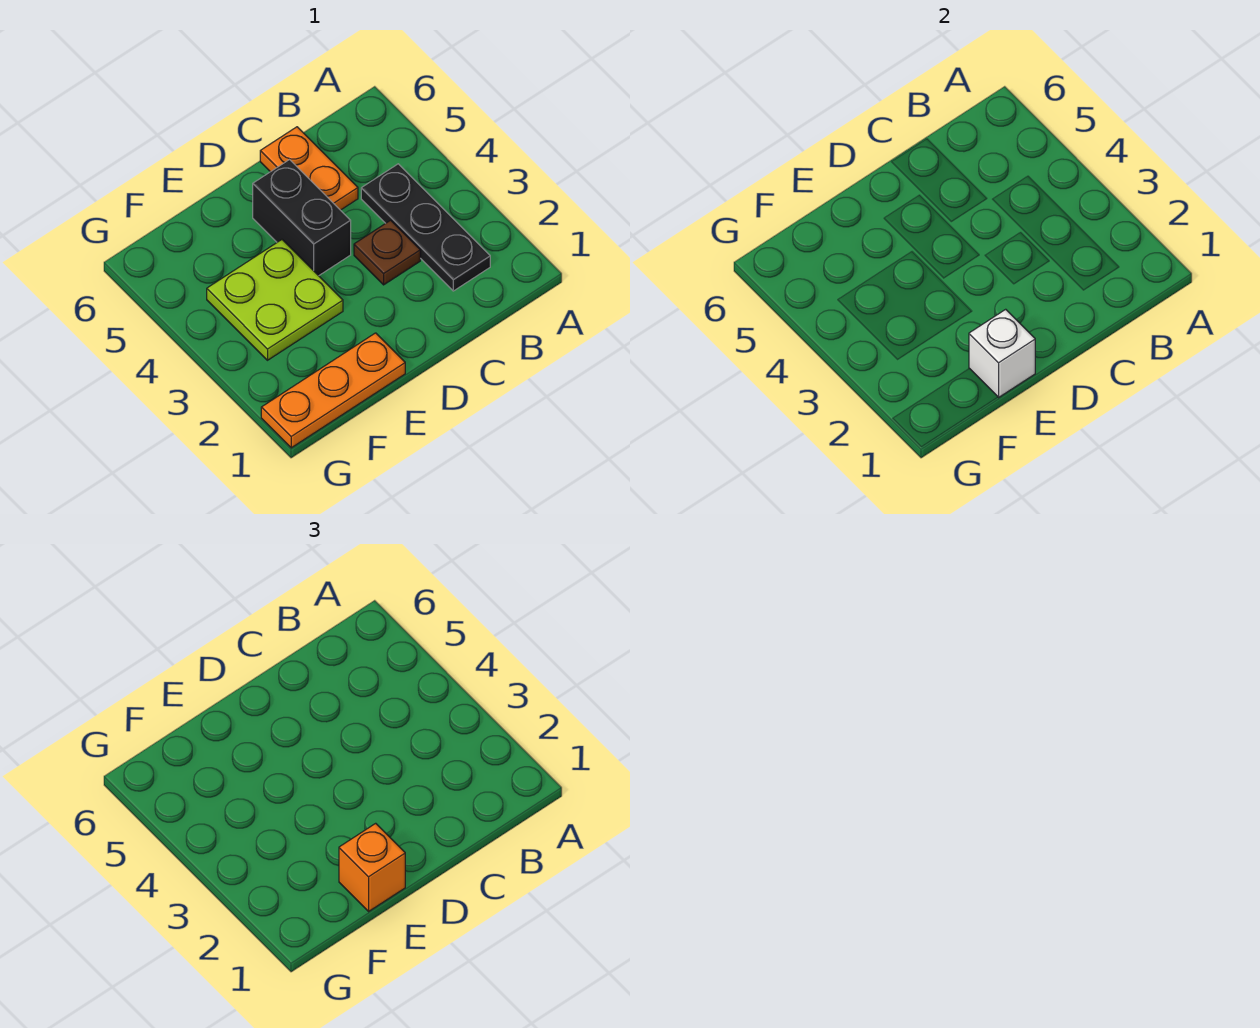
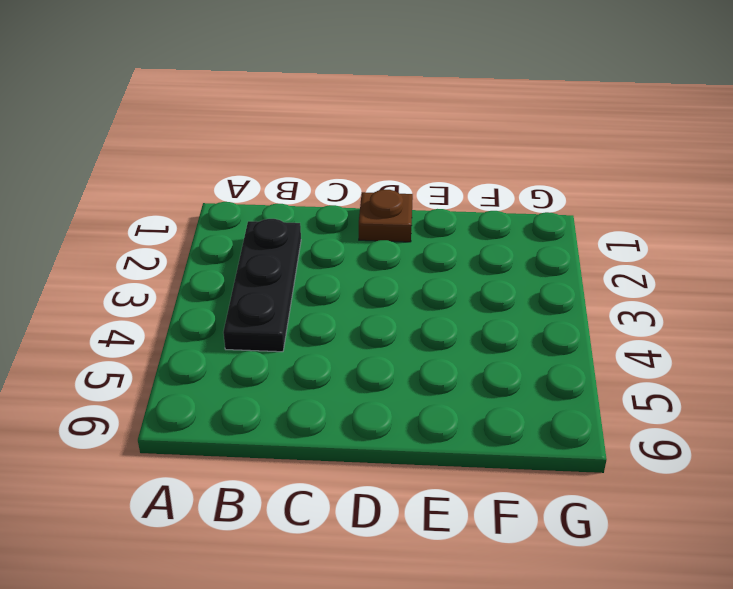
brown plate D1 level 1 -> brown plate C3 level 1
none -> orange plate C5:C6 level 1
none -> black brick D4:D5 level 1

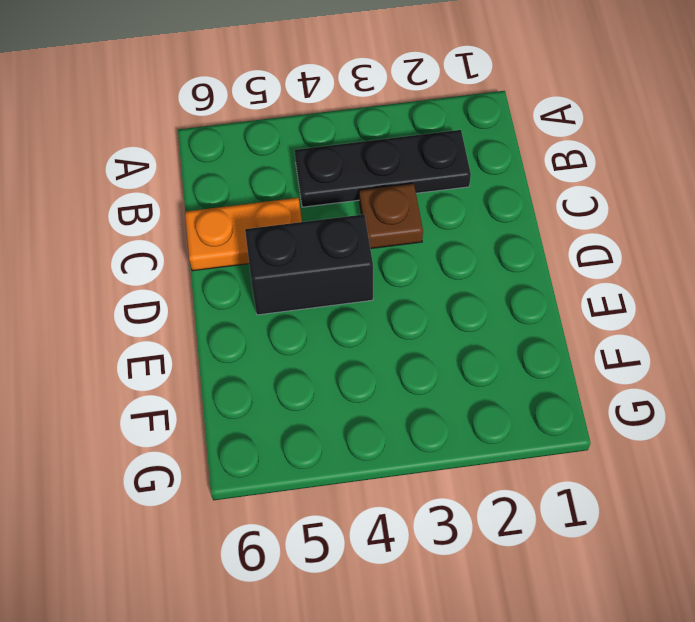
none -> orange plate E1:G1 level 1
none -> lime plate E3:F4 level 1

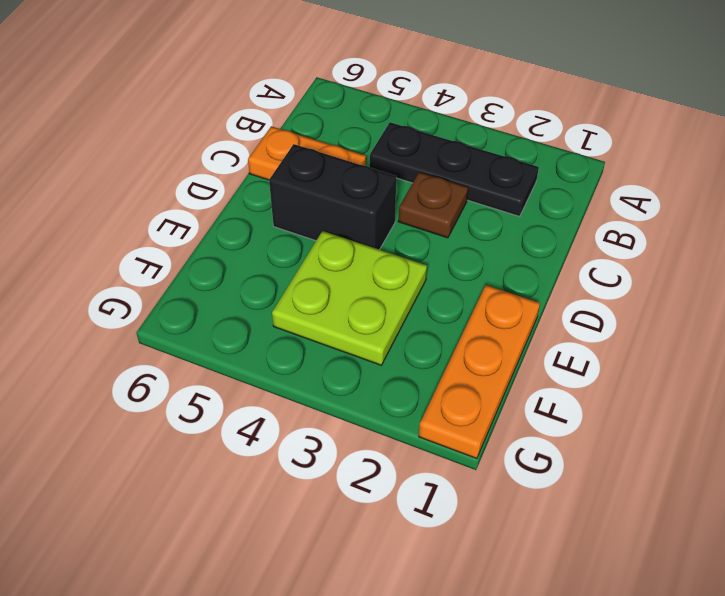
none -> white brick E1 level 2
none -> orange brick E1 level 3

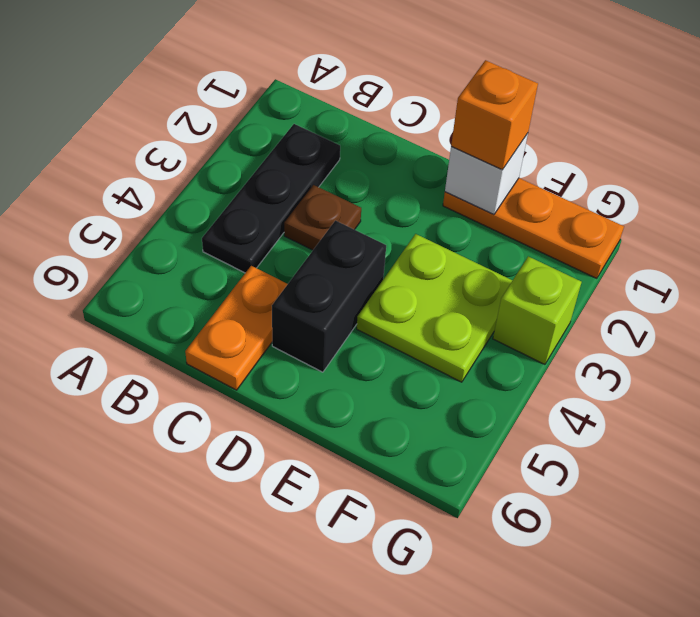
lime brick G3 level 1 -> none

